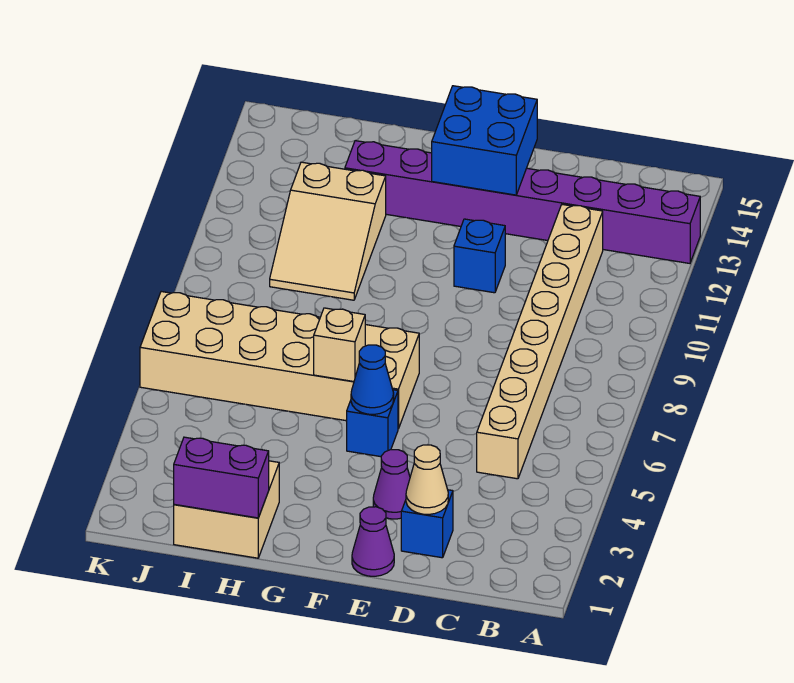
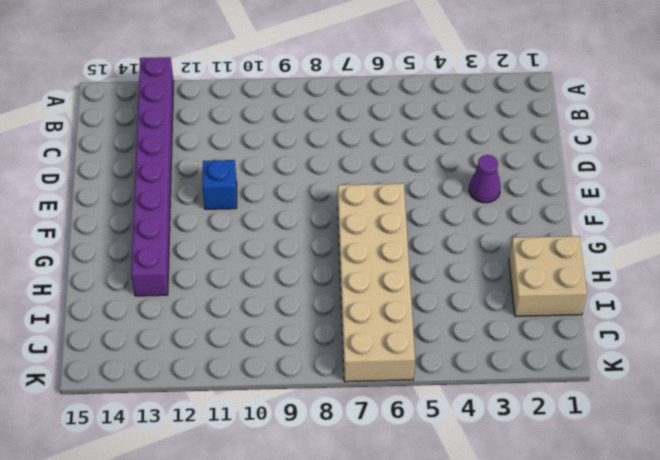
none -> tan brick C5:C12 level 1
none -> blue brick D2 level 1
none -> purple cone E1 level 1

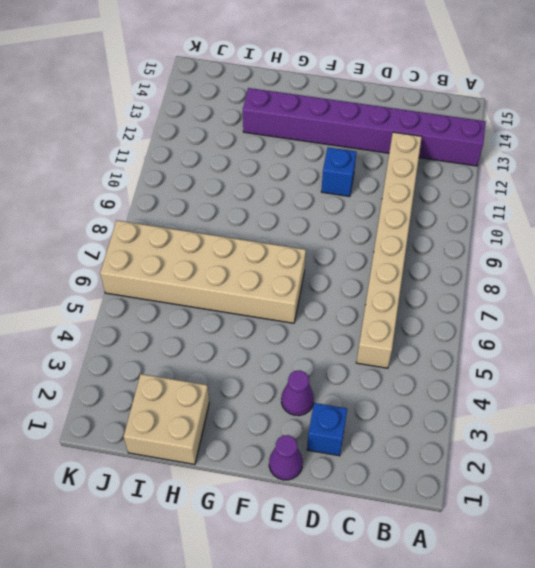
none -> blue brick F5 level 1
none -> tan slope H10:I12 level 1 top 12
none -> tan cone D2 level 2

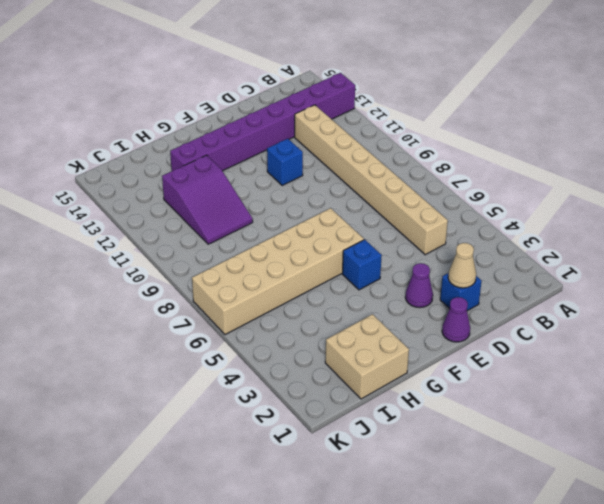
purple slope H10:I12 level 1 top 12 -> tan slope H10:I12 level 1 top 12
none -> blue brick E13:F14 level 2
none -> blue cone F5 level 2
none -> tan brick G6 level 2

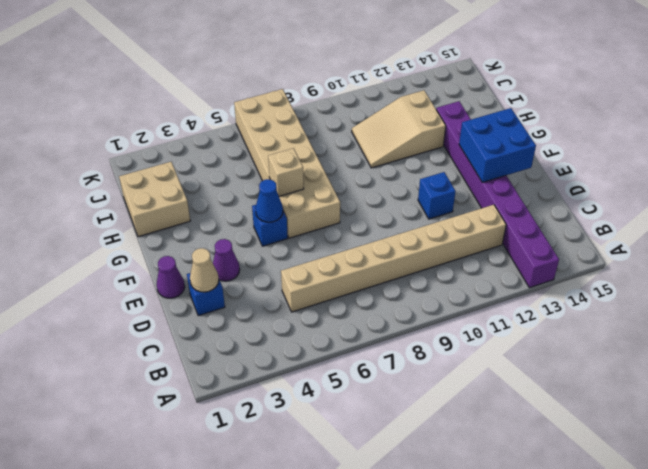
none -> purple brick H1:I1 level 2

